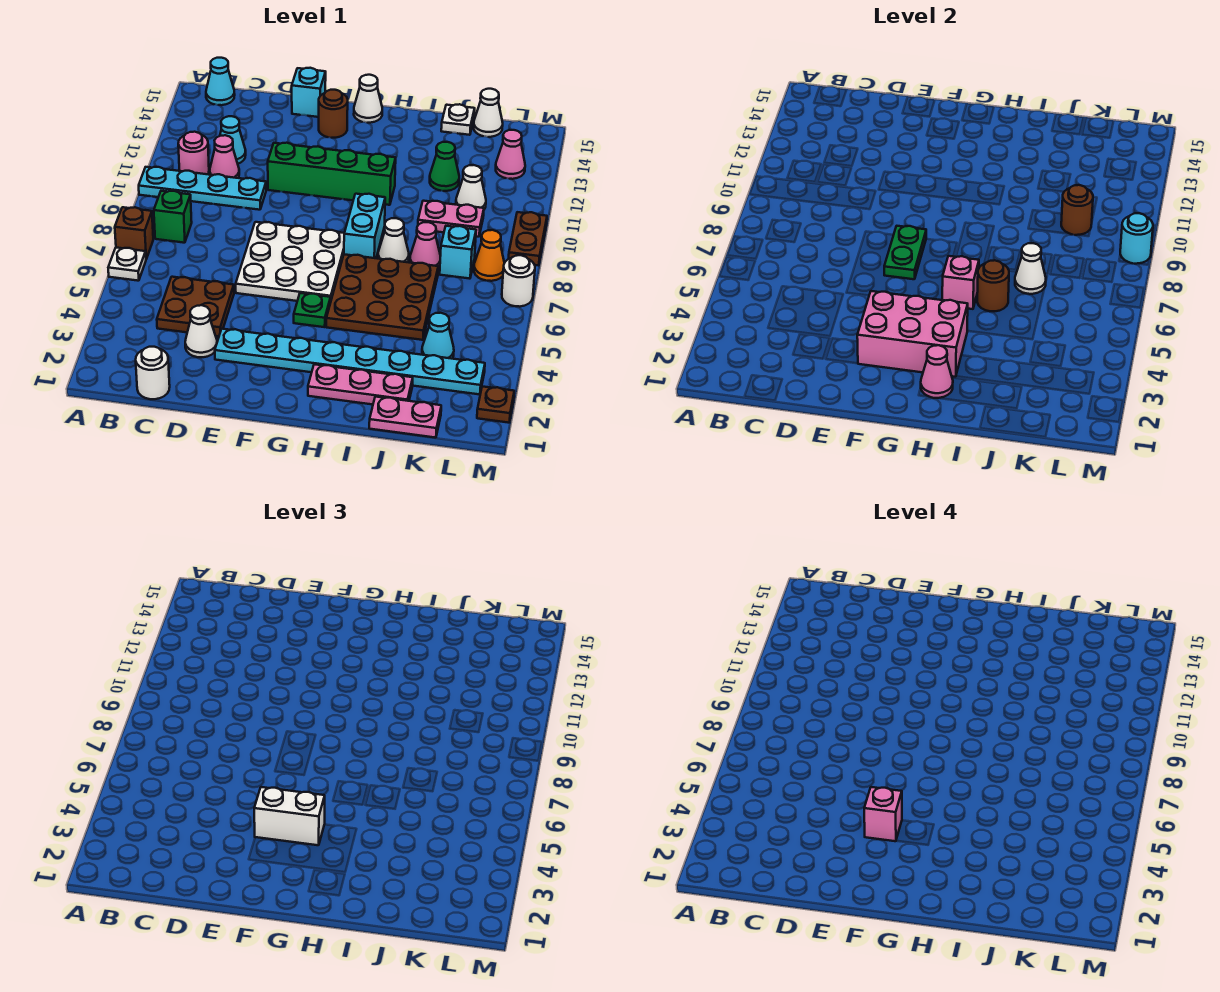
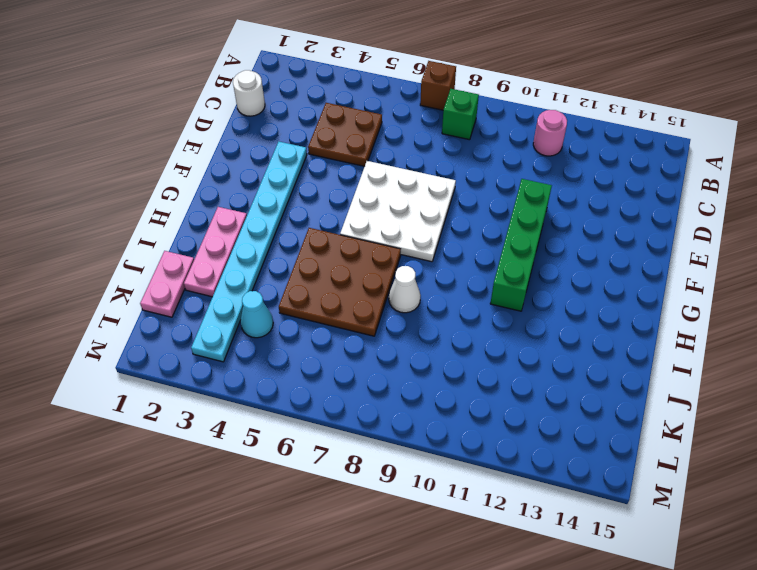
none -> white plate A6 level 1
none -> cyan plate A10:D10 level 1
none -> cyan cone B15 level 1
none -> pink cone C11 level 1

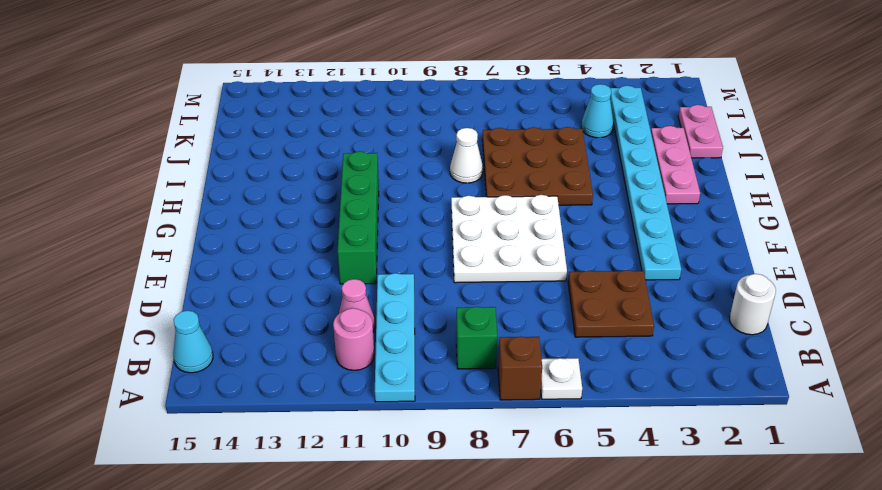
none -> cyan cone C12 level 1
none -> white cone D3 level 1
none -> cyan brick E15 level 1
none -> brown round brick F14 level 1

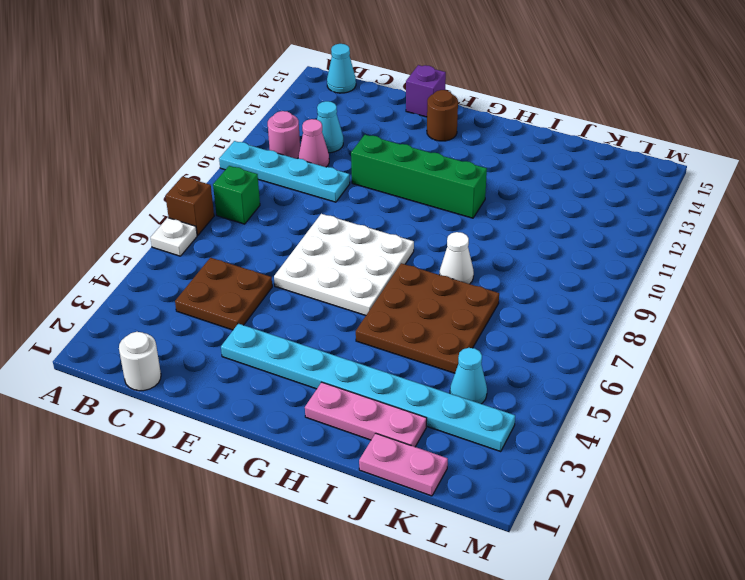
purple brick E15 level 1 -> cyan brick E15 level 1
none -> white cone D3 level 1
none -> green plate G5 level 1
none -> white cone G15 level 1
none -> cyan brick H8:H9 level 1

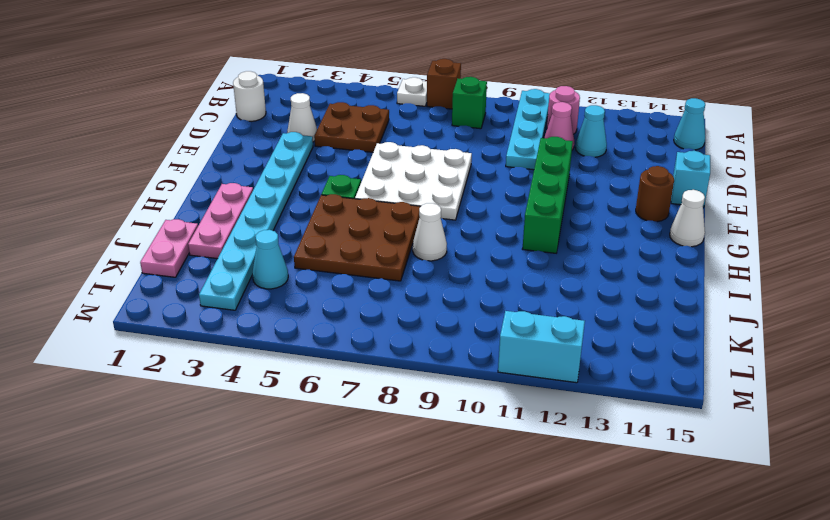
cyan brick M11:M12 level 1 -> cyan brick H8:H9 level 1
none -> pink cone J8 level 1
none -> pink plate J10:K10 level 1
none -> green cone J12 level 1
none -> white plate J15 level 1

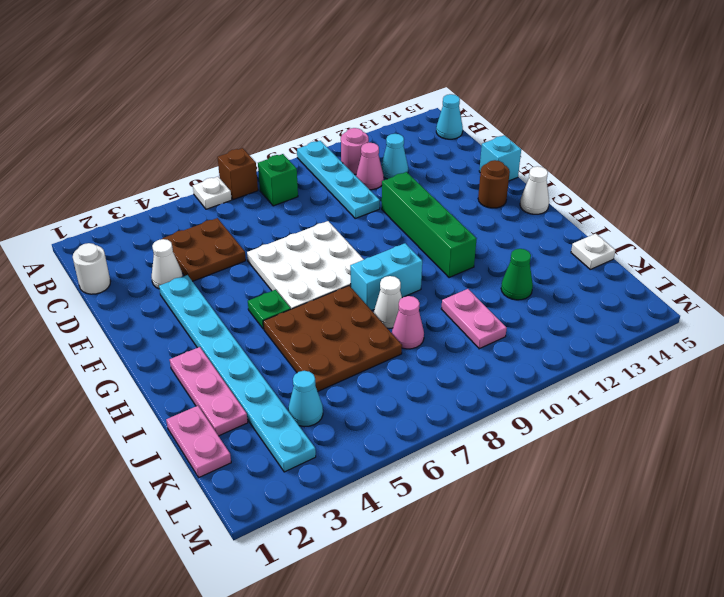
none -> cyan brick K8 level 1
none -> white cone K11 level 1
none -> white cone K15 level 1
none -> orange cone L8 level 1

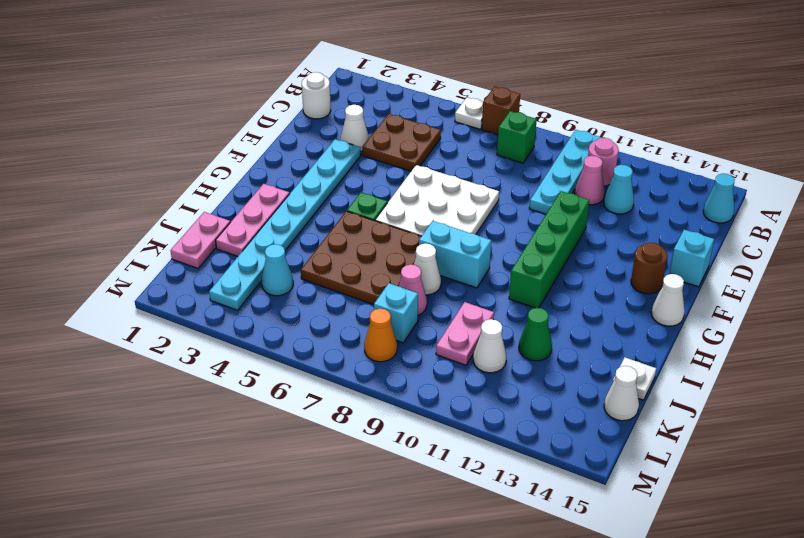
none -> pink cone L13 level 1
none -> brown plate M2 level 1
none -> white round brick M7 level 1
none -> brown plate M9:M10 level 1

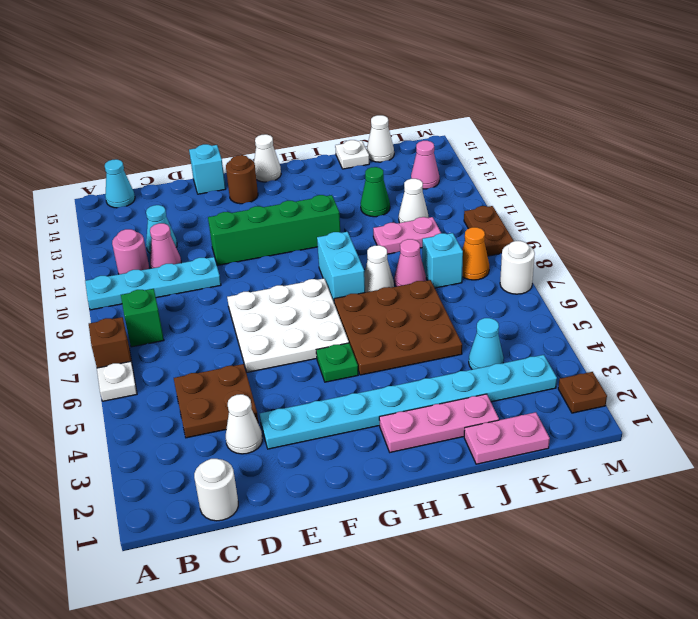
none -> pink brick F3:H4 level 2
none -> green plate F7:F8 level 2
none -> pink cone H2 level 2
none -> pink brick H6 level 2

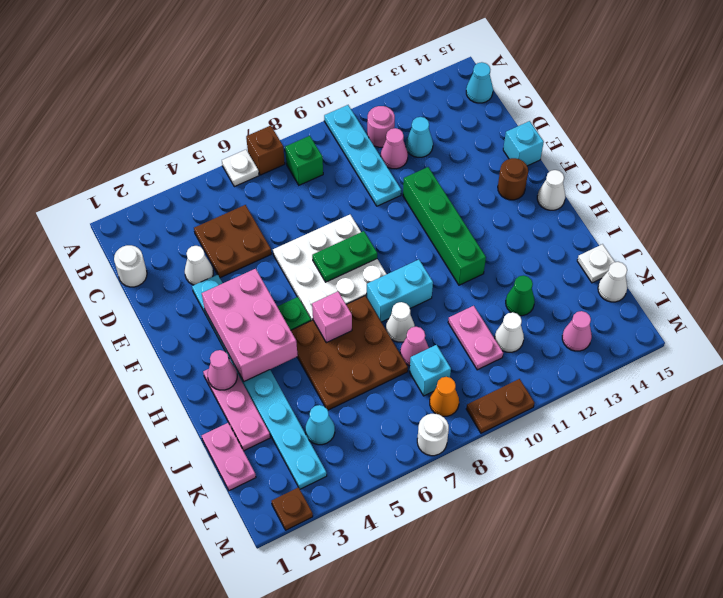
none -> brown round brick I6 level 2
none -> white cone J7 level 2
none -> brown round brick K10 level 2
none -> cyan round brick M9 level 2

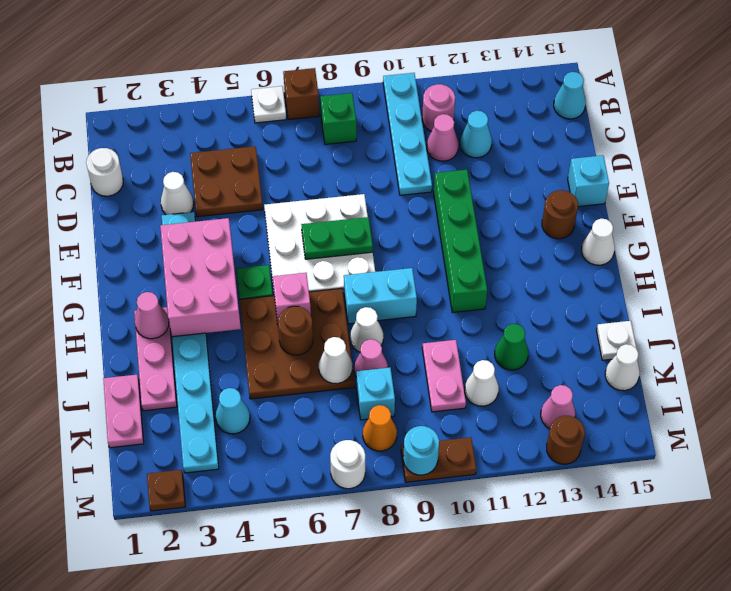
brown round brick M13 level 1 -> brown round brick K10 level 2
none -> white brick F4:G4 level 3
none -> pink brick F4 level 4

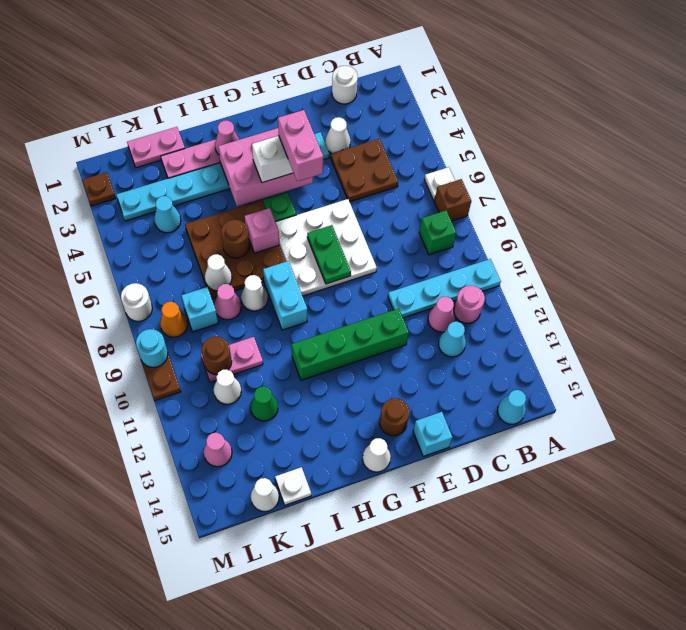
pink brick F4:F5 level 4 -> pink brick F4 level 4

